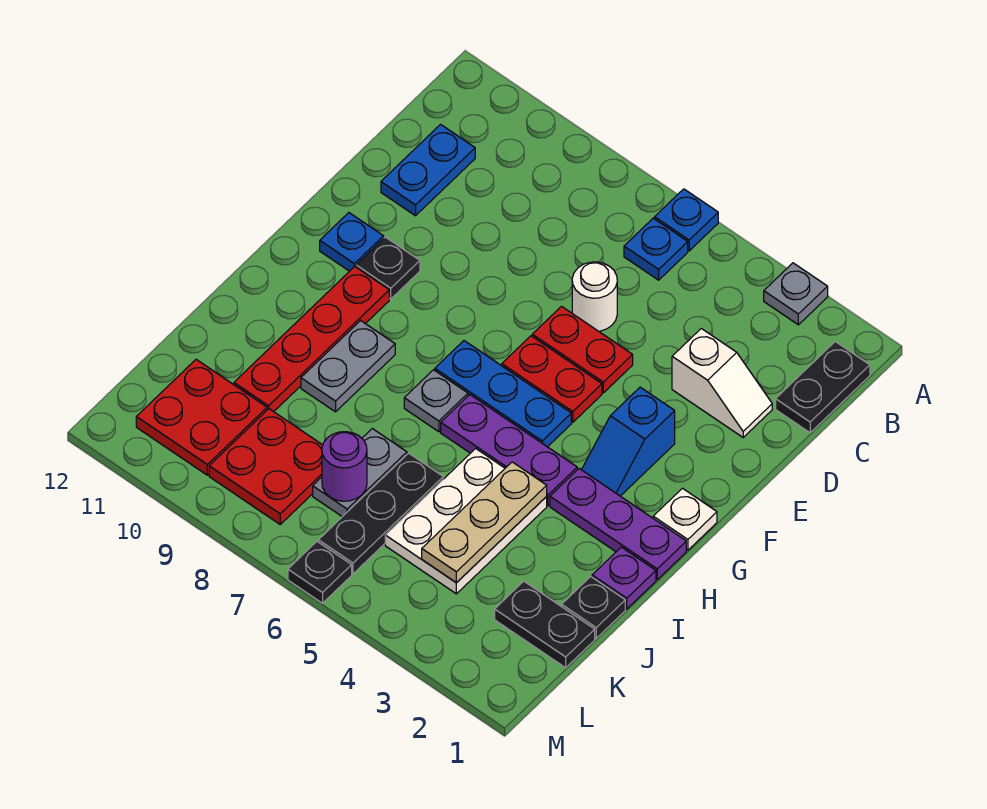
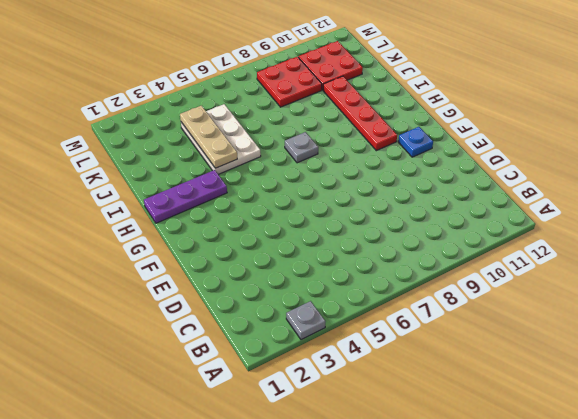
none -> blue plate A6 level 1
none -> black plate B1:C1 level 1
none -> blue plate B6 level 1
none -> blue plate C11:D11 level 1

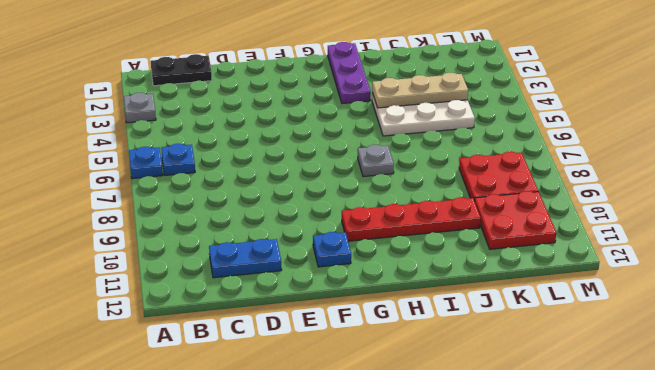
none -> white slope D2:D3 level 1 top 3
none -> white round brick D6 level 1
none -> red plate E5:E6 level 1
none -> blue slope F3:G3 level 1 top F

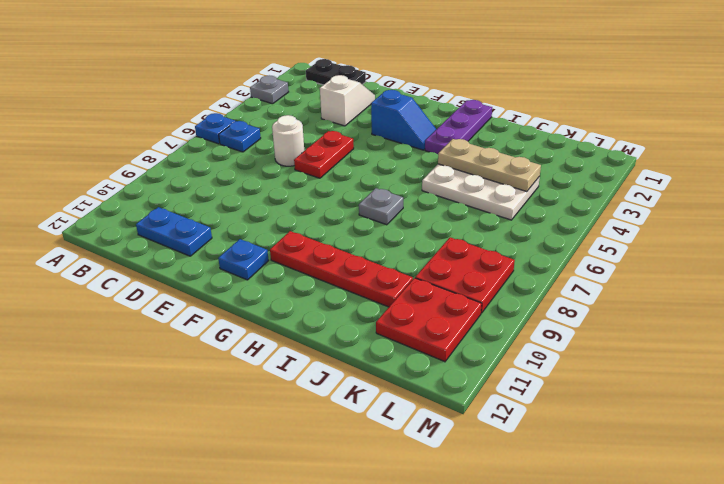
none -> red plate F5:F6 level 1
none -> black plate F10 level 1
none -> white plate G1 level 1
none -> blue plate G5:G7 level 1

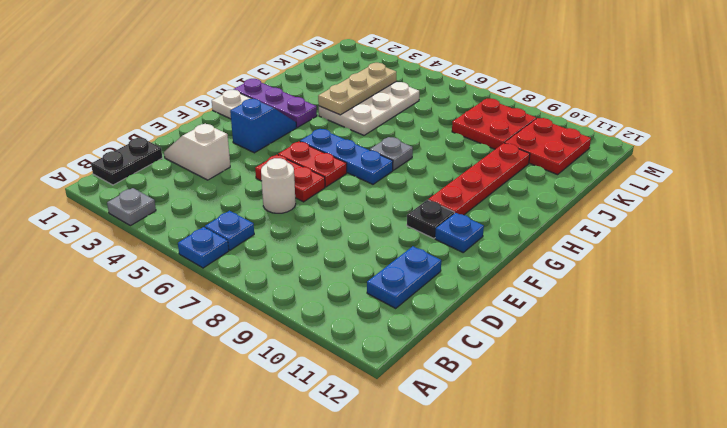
none -> purple plate H4:H6 level 1
none -> grey plate H9:I9 level 1
none -> purple plate I1 level 1
none -> black plate J1 level 1

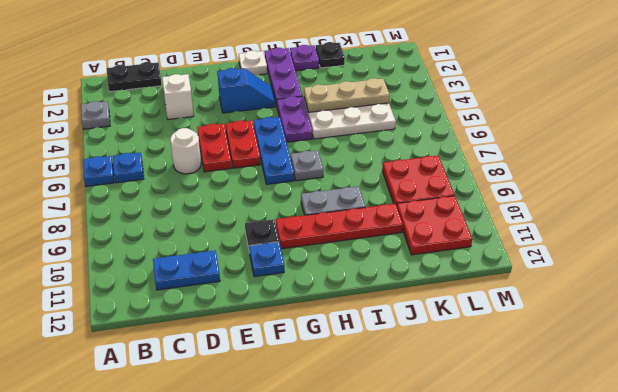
purple plate H4:H5 level 1 -> purple plate H4:H6 level 1
none -> black plate J6:L6 level 1
none -> grey plate J7:K7 level 1
none -> black plate K1:K2 level 1
none -> black plate M6 level 1

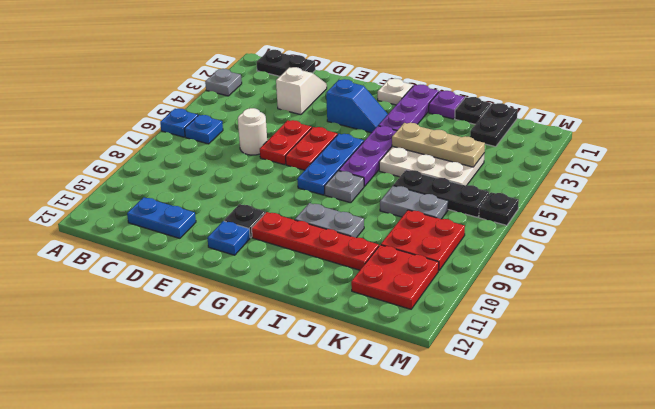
none -> purple round brick K7 level 2

